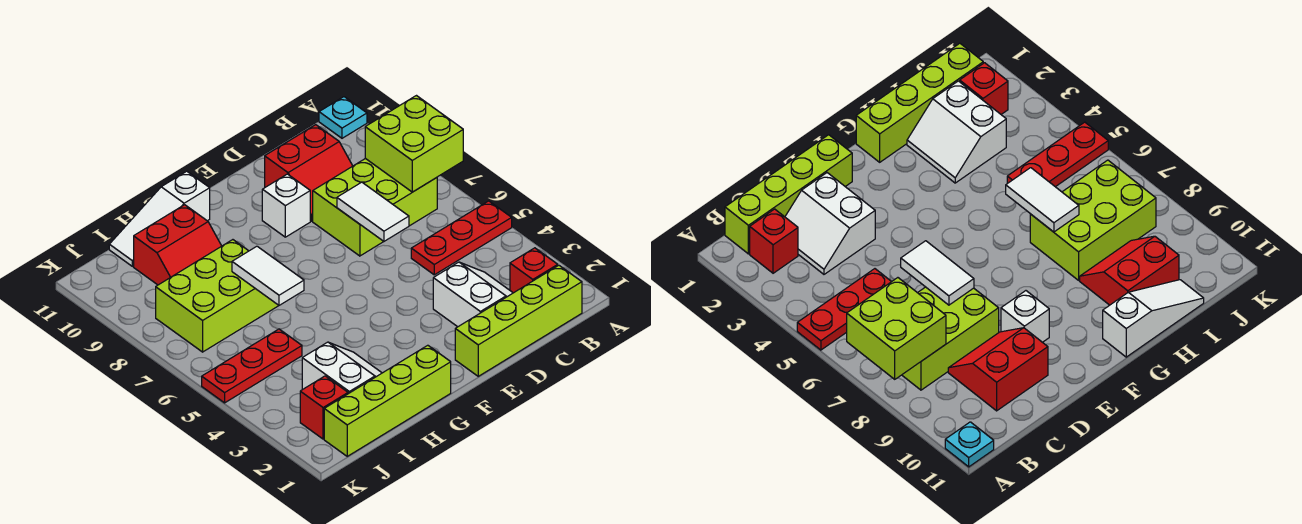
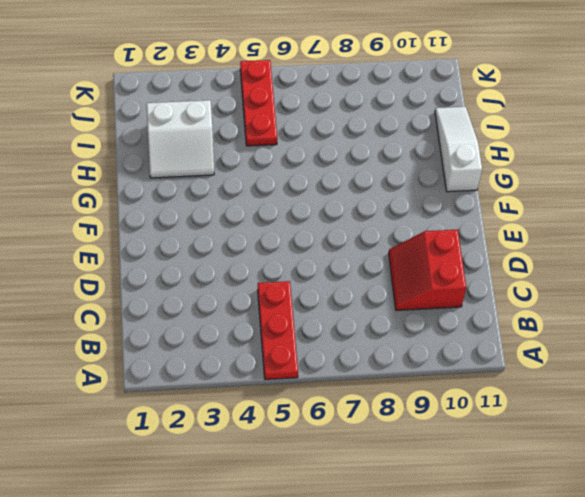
none -> cyan plate A11 level 1
none -> lime brick B1:E1 level 1
none -> red brick B2 level 1

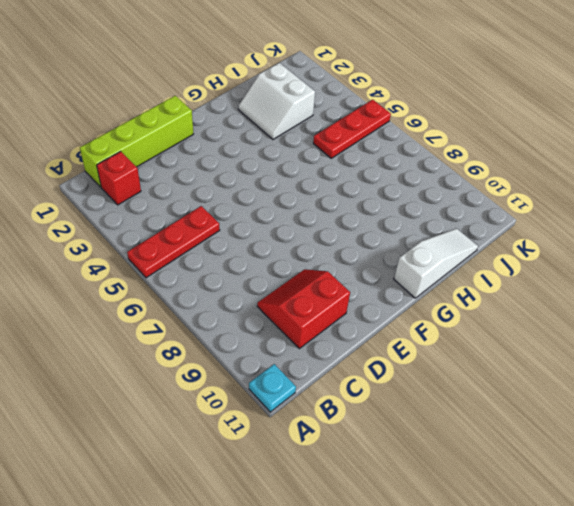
none -> lime brick B7:D8 level 1
none -> white slope C2:D3 level 1 top D
none -> white brick E9 level 1

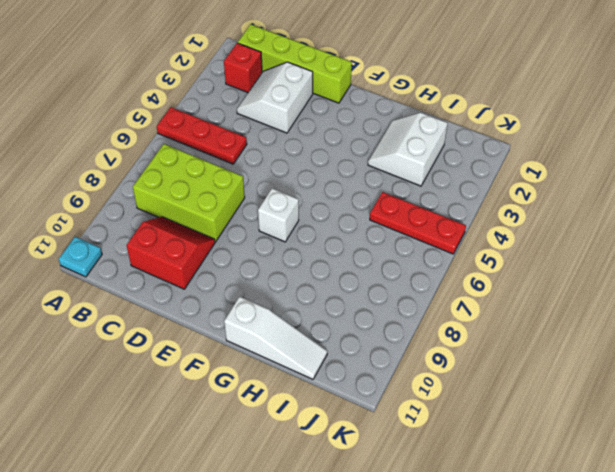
white brick F7 level 1 -> white brick E9 level 1
none -> lime brick G1:J1 level 1
none -> lime brick H7:J8 level 1
none -> red slope H9:I10 level 1 top 10

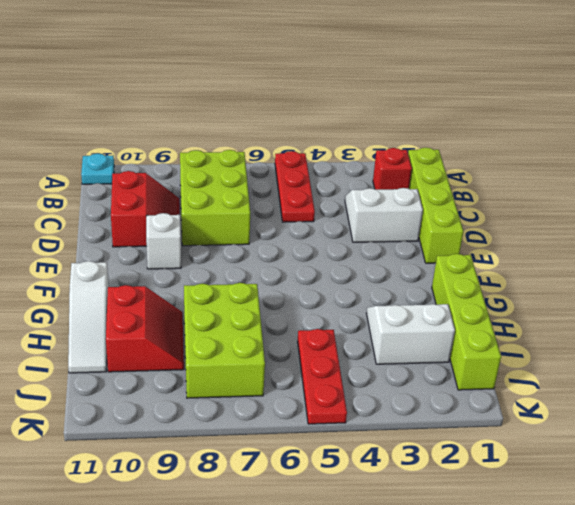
none -> red brick J2 level 1
none -> lime brick A7:B8 level 2
none -> white tile D6:D7 level 2

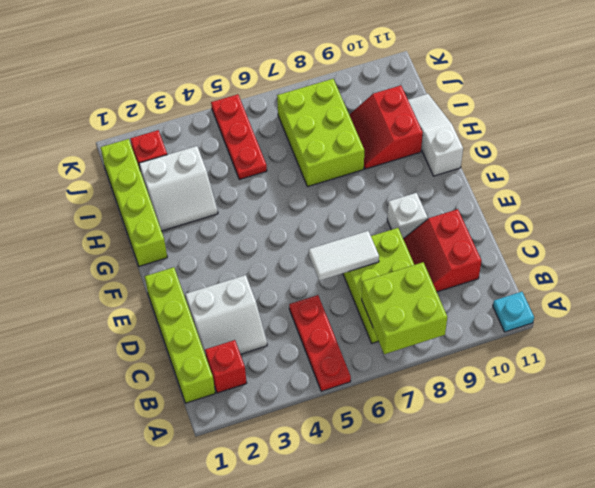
none -> white tile H6:H7 level 2

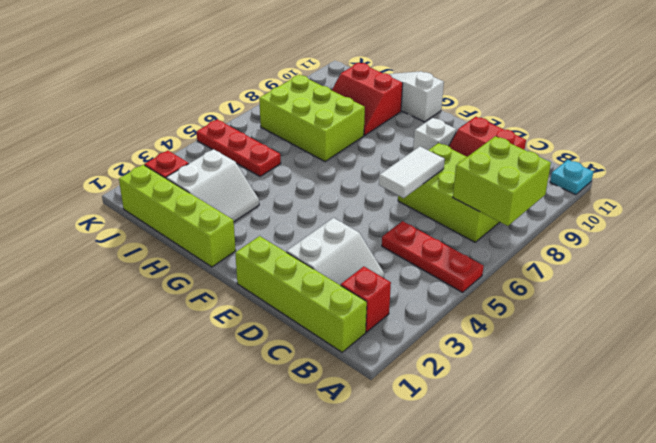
none -> white tile H6:H7 level 2

